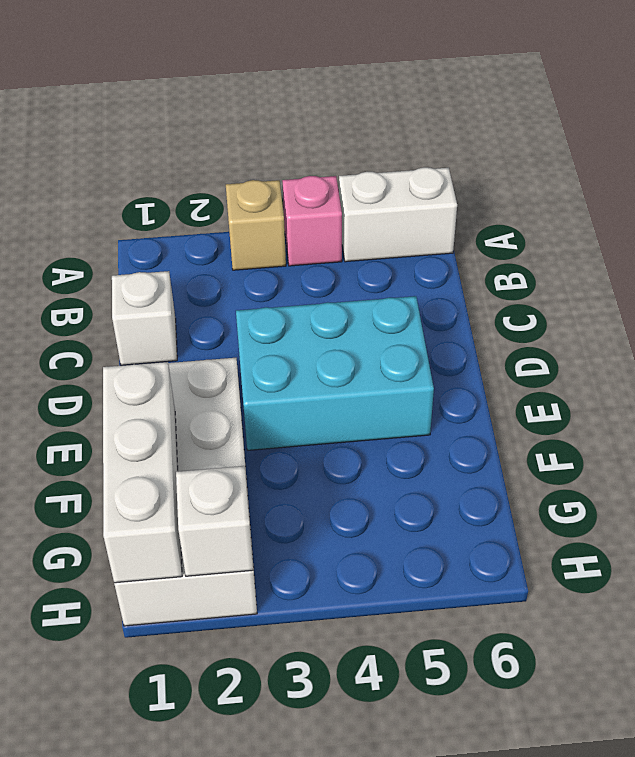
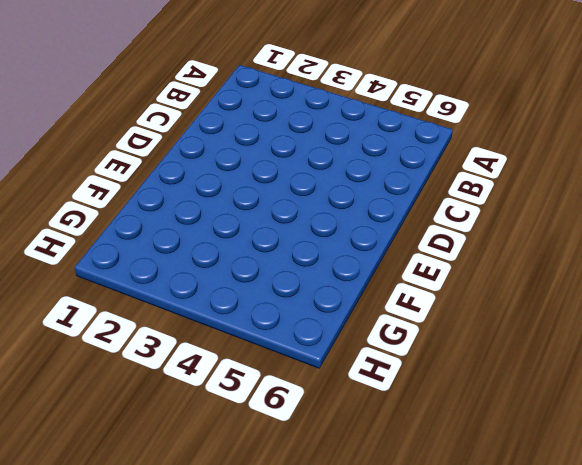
none -> tan brick A3 level 1
none -> pink brick A4 level 1

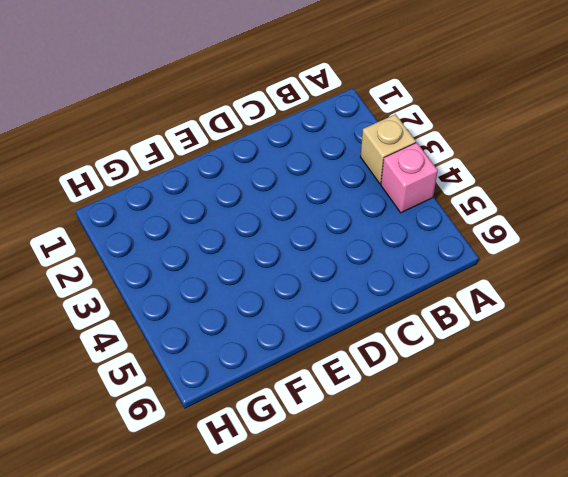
none -> white brick A5:A6 level 1
none -> white brick C1 level 1

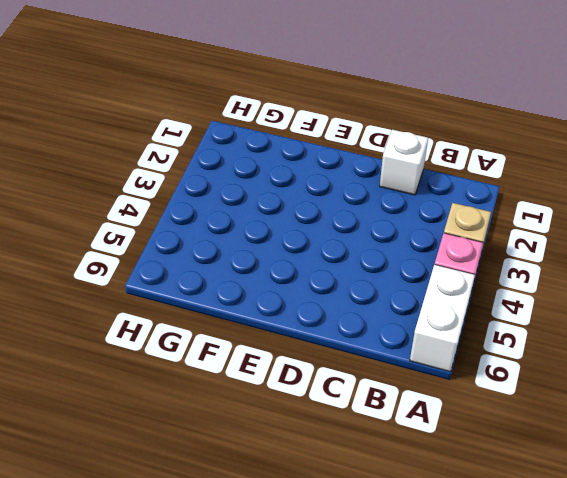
none -> cyan brick D3:E5 level 1
none -> white brick E1:H2 level 1

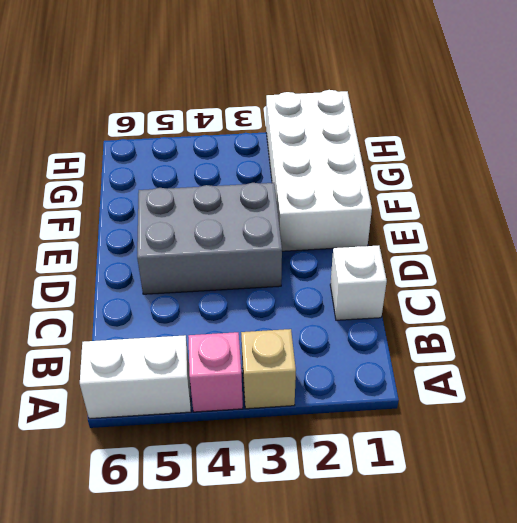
grey brick D3:E5 level 1 -> cyan brick D3:E5 level 1
none -> white brick F1:H1 level 2
none -> white brick H2 level 2

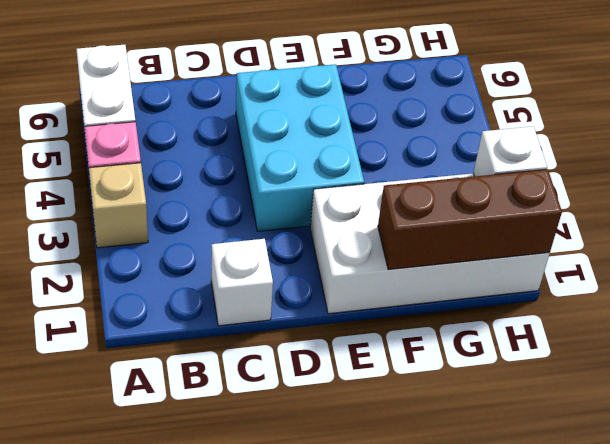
brown brick F1:H1 level 2 -> white brick F1:H1 level 2

